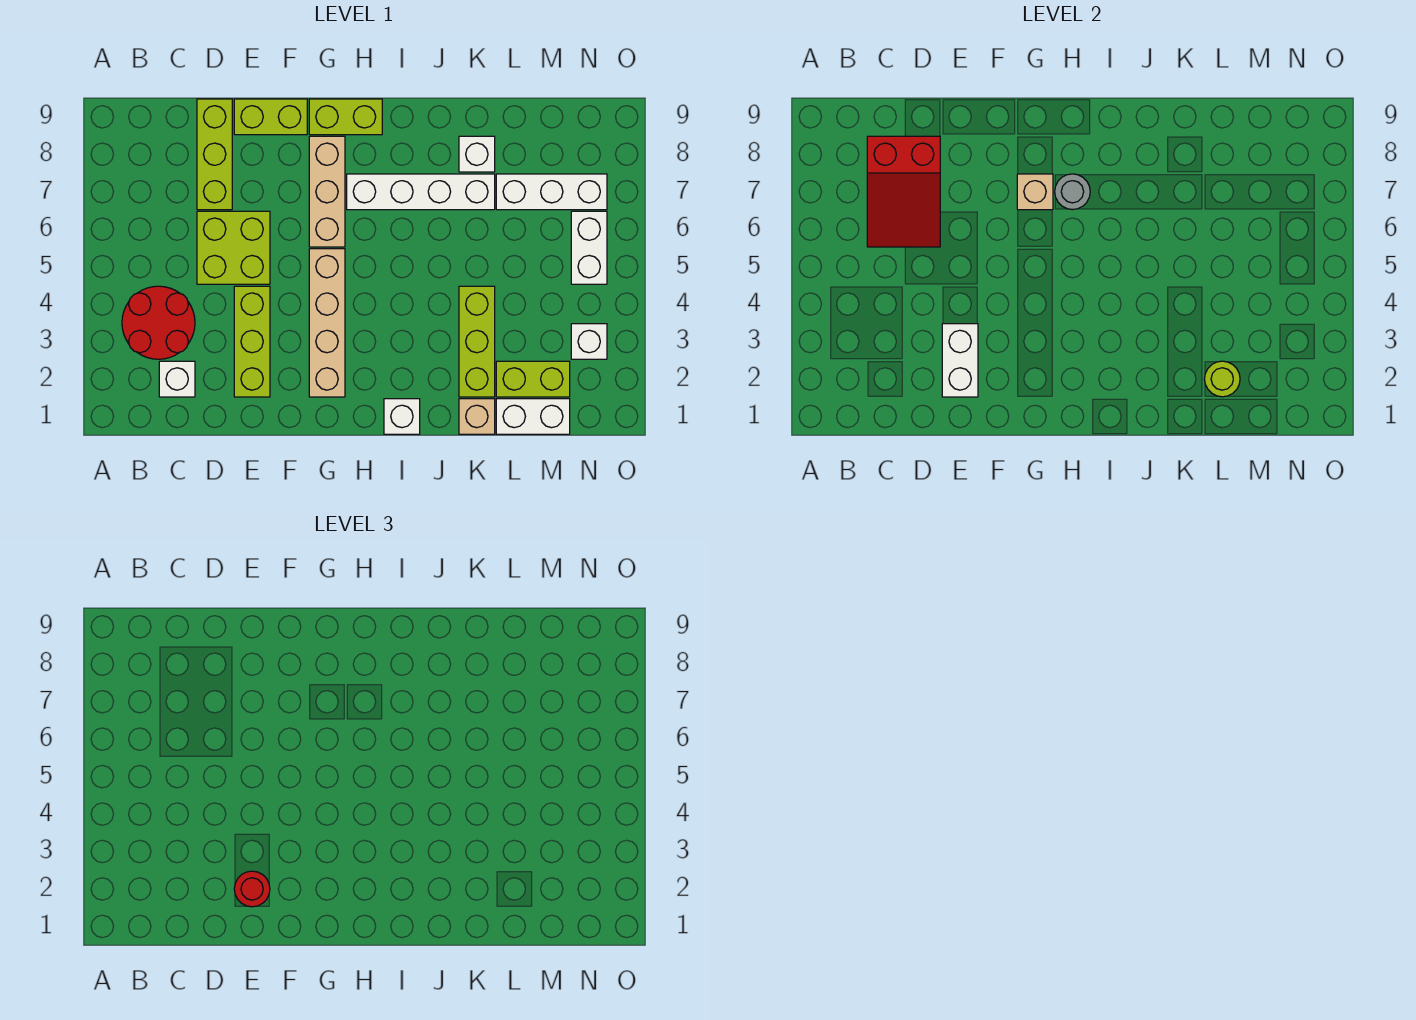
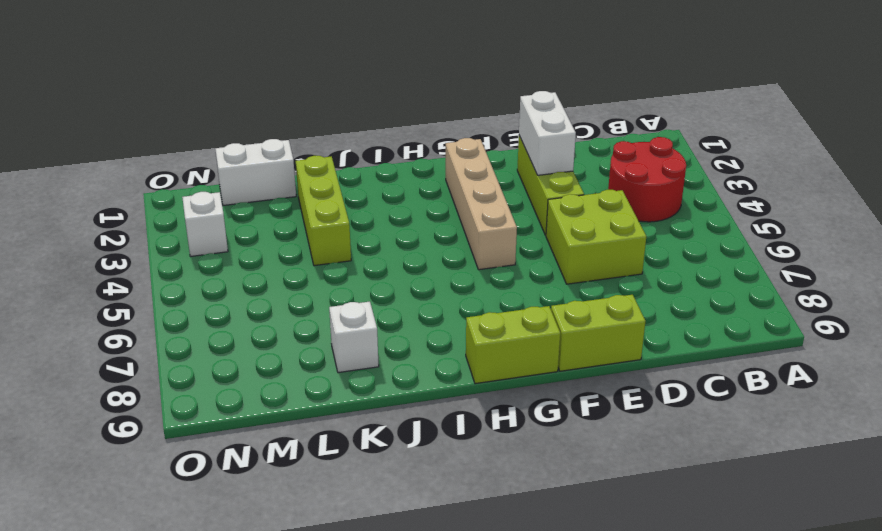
none -> white brick C2 level 1
none -> lime brick D7:D9 level 1
none -> tan brick G6:G8 level 1

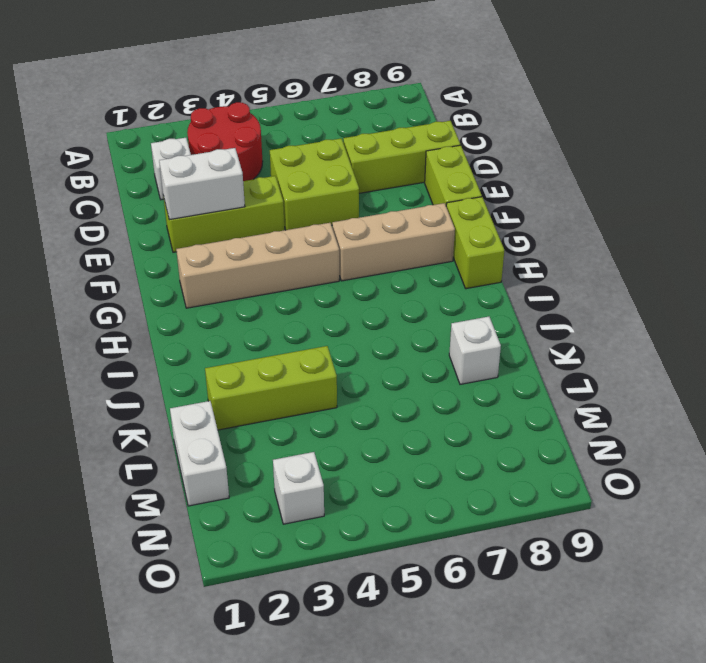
none -> white brick H7:K7 level 1
none -> white brick I1 level 1
none -> tan brick K1 level 1

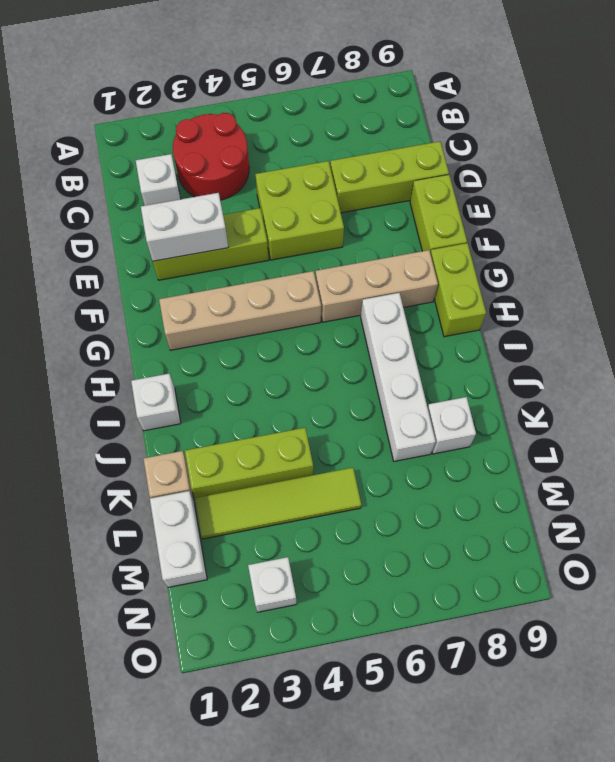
lime tile L2:L5 level 1 -> lime brick L2:M2 level 1
none -> white brick L7:N7 level 1
none -> white brick N5:N6 level 1
none -> red slope C6:D8 level 2 top 8

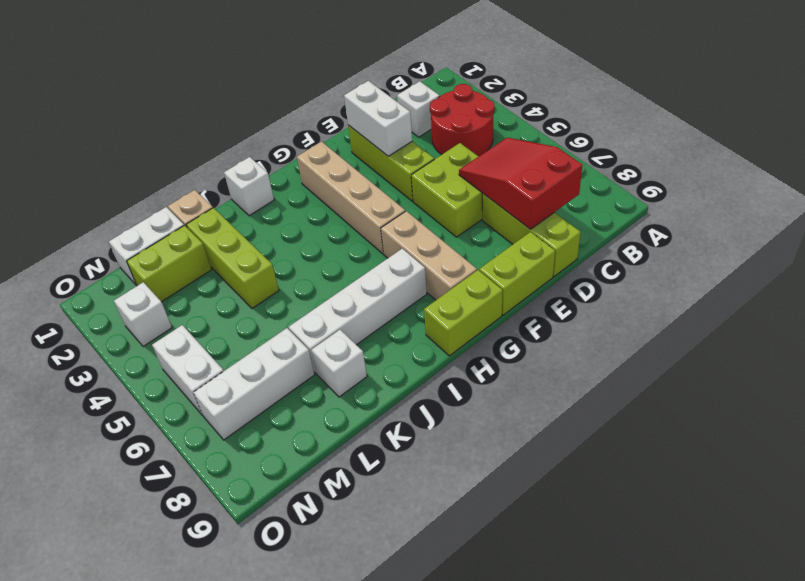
none -> tan brick G7 level 2
none -> grey round brick H7 level 2
none -> lime round brick L2 level 2

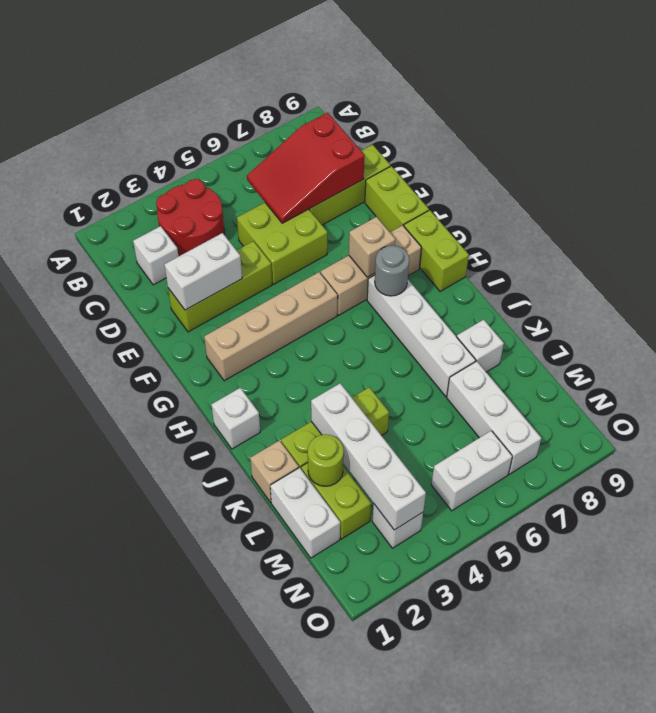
white brick K3:N3 level 2 -> none
none -> red round brick E2 level 3

